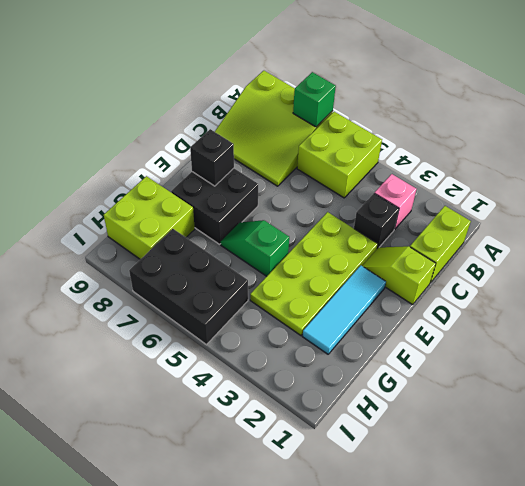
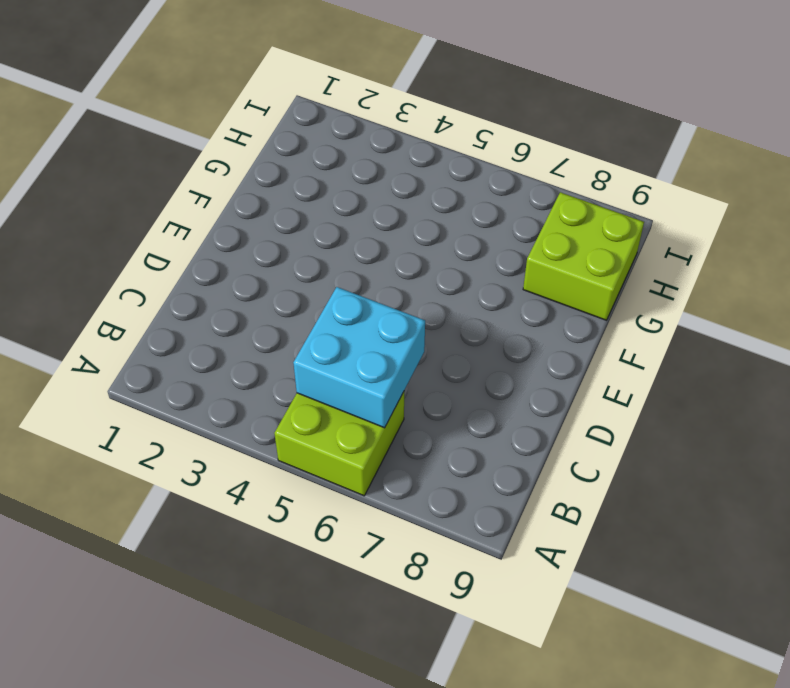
cyan brick B5:C6 level 2 -> none
none -> lime slope A7:C9 level 1 top A
none -> lime brick B1:C1 level 1
none -> pink brick B3 level 1

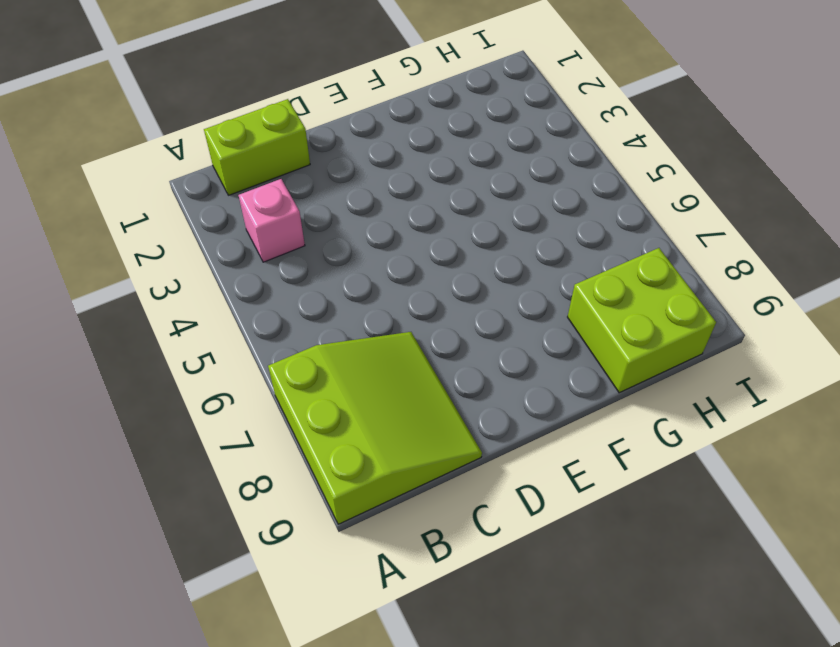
none -> lime brick A5:B6 level 1
none -> black brick C3 level 1
none -> lime slope D1:D2 level 1 top 1

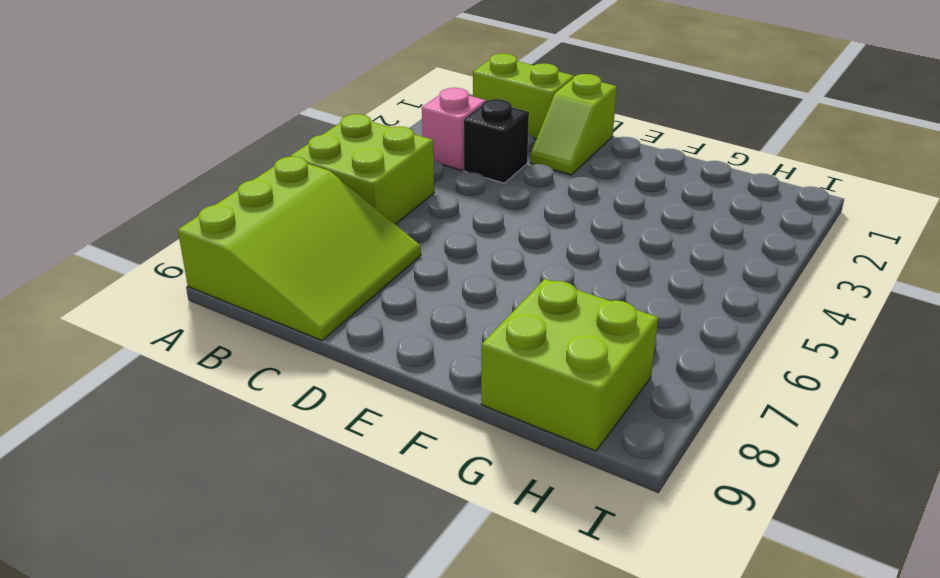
none -> lime plate D3:G4 level 1
none -> cyan tile E2:G2 level 1
none -> black brick E7:F8 level 1

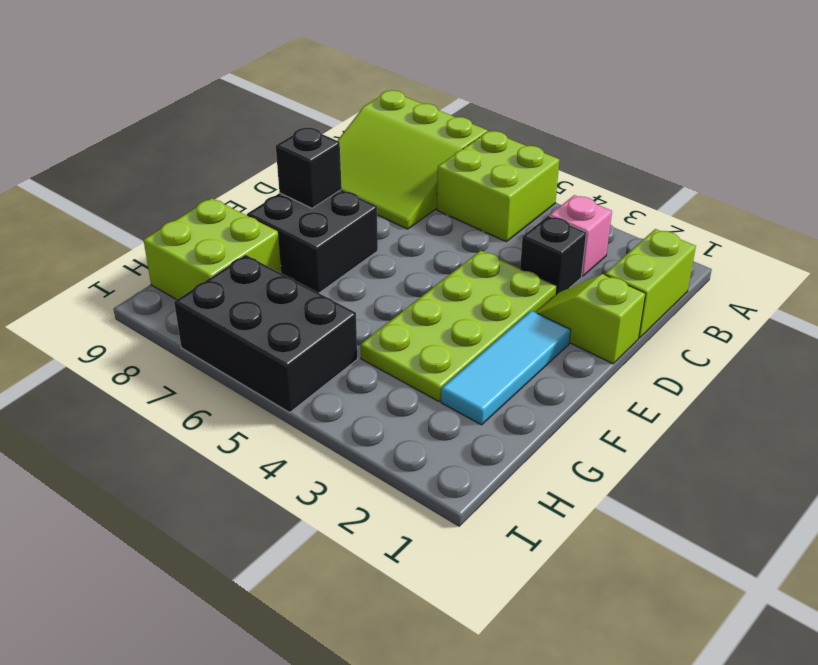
none -> green slope F5:F6 level 1 top 5
none -> green brick A7 level 2

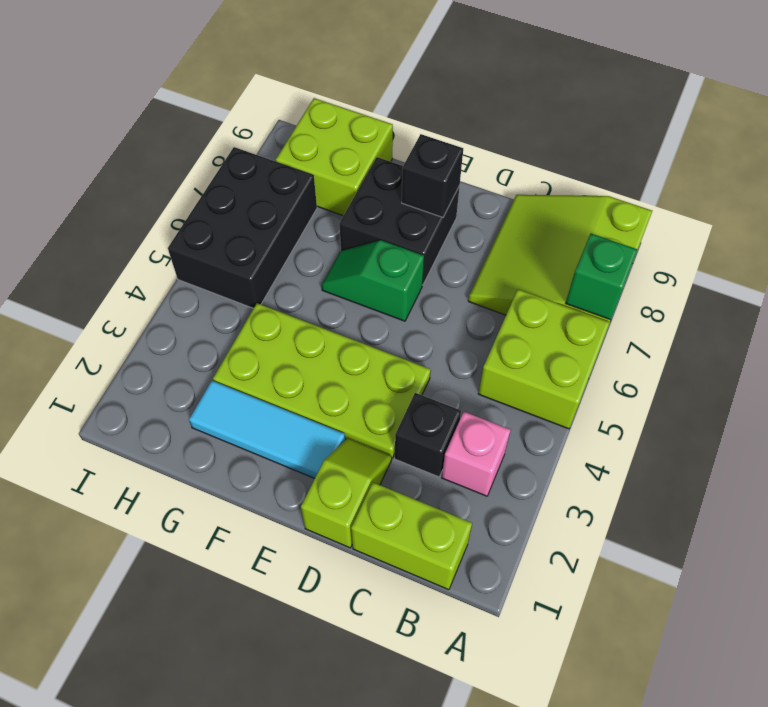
green slope E6:F6 level 1 top E -> green slope F5:F6 level 1 top 5

